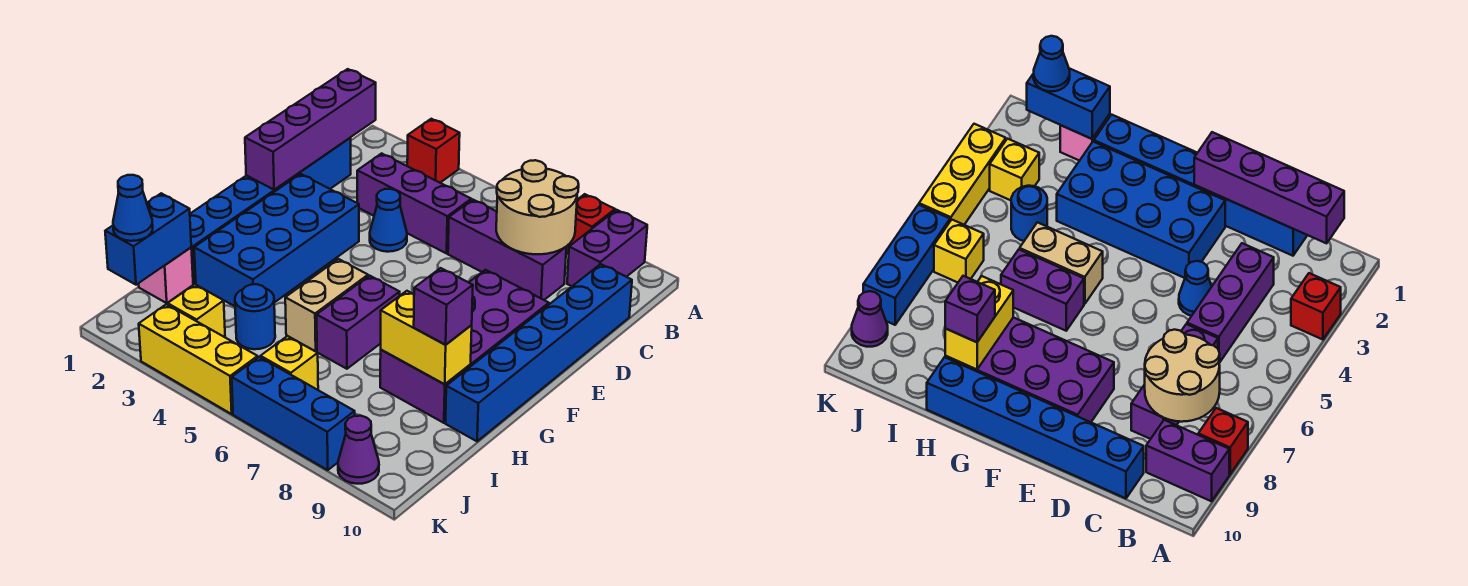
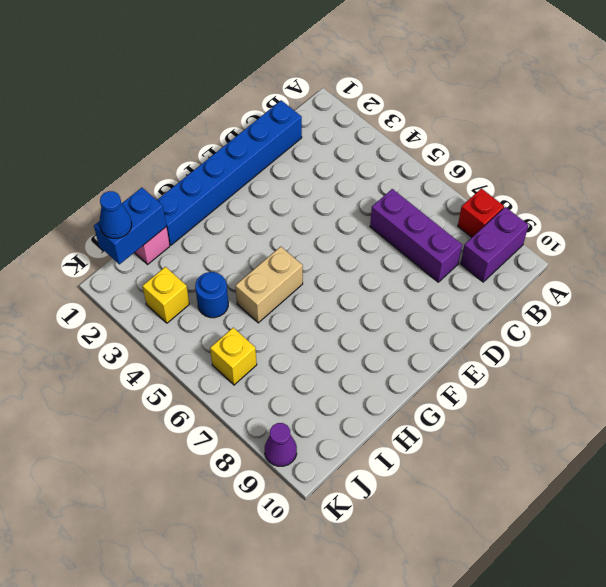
none -> red brick A3 level 1
none -> purple brick C3:C5 level 1
none -> blue brick C10:H10 level 1

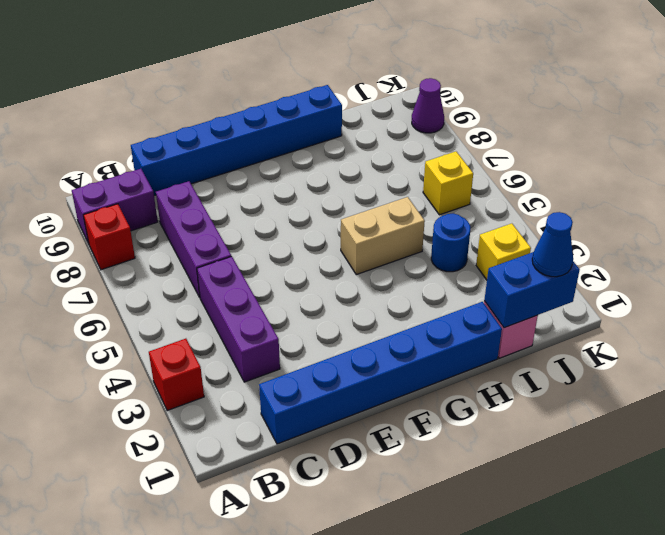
none -> blue cone D4 level 1
none -> blue brick E2:H3 level 1
none -> purple brick E8:H9 level 1

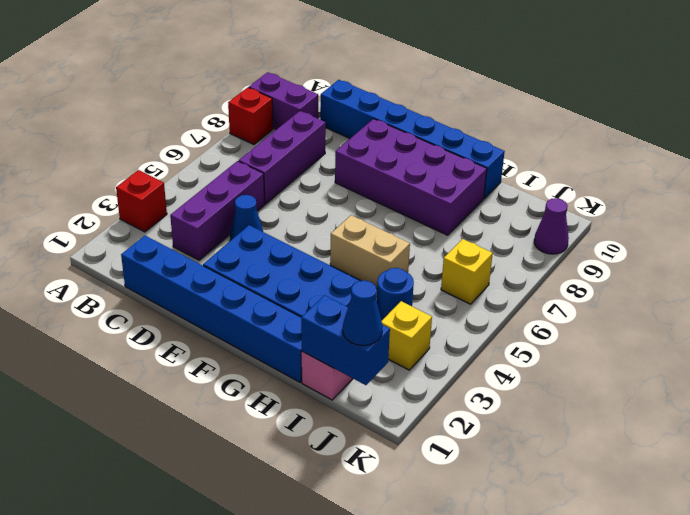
none -> purple brick G6:H6 level 1
none -> yellow brick K3:K5 level 1
none -> blue brick K6:K8 level 1

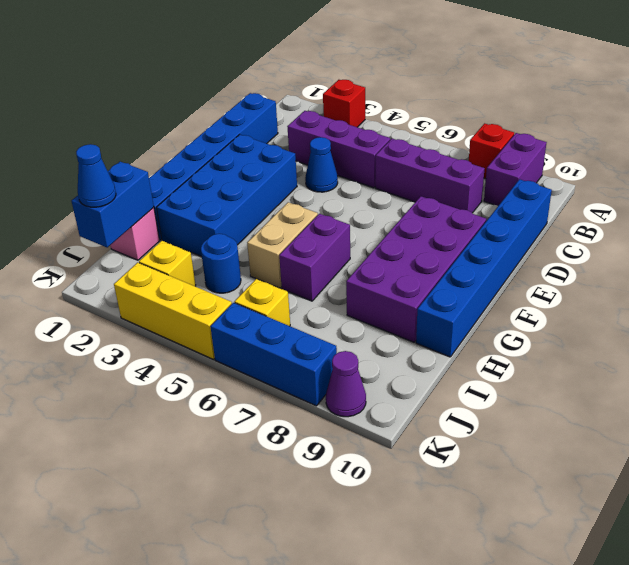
none -> purple brick B1:E1 level 2
none -> tan round brick B7:C8 level 2
none -> yellow brick H8:H9 level 2

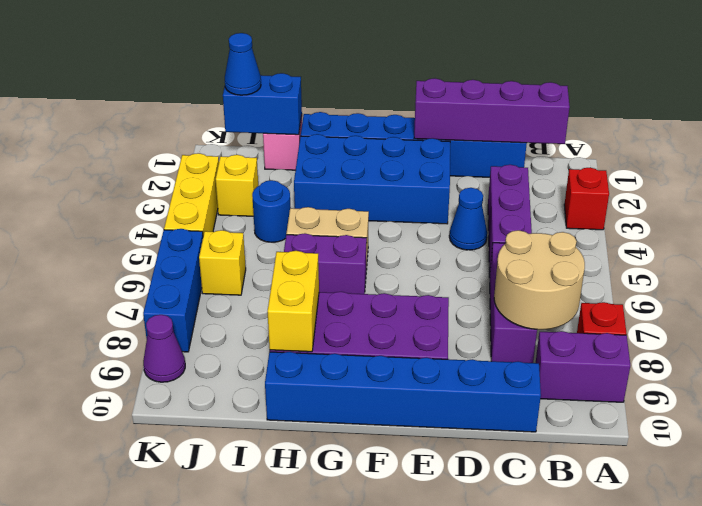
none -> purple brick H9 level 3

